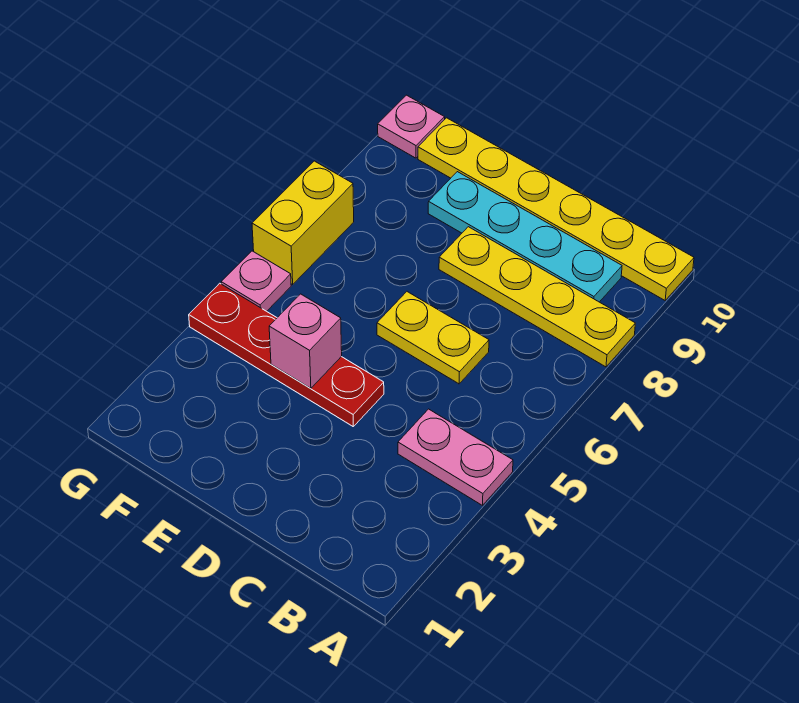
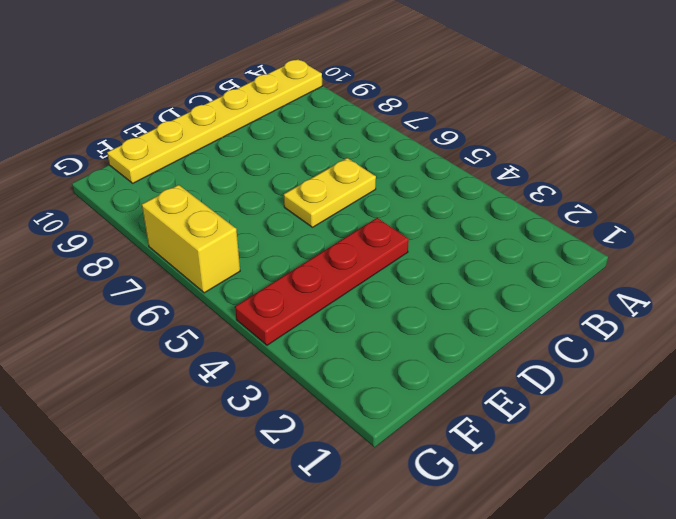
none -> pink plate A4:B4 level 1
none -> yellow plate A8:D8 level 1

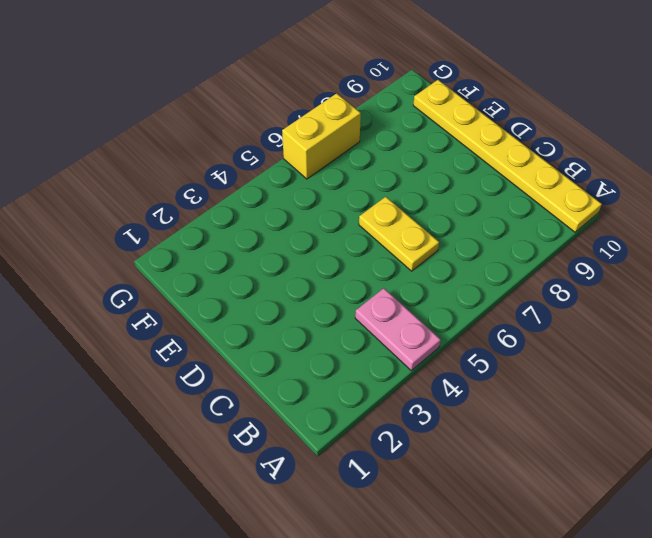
none -> yellow plate A8:D8 level 1
none -> cyan plate B9:E9 level 1

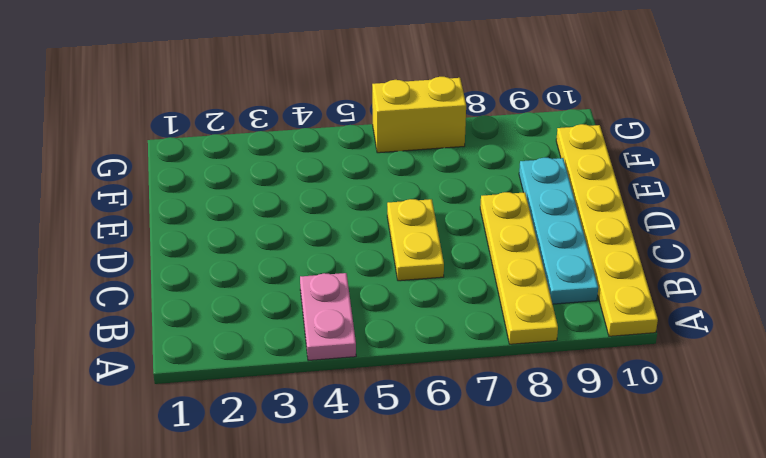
none -> red plate D4:G4 level 1
none -> pink plate G5 level 1

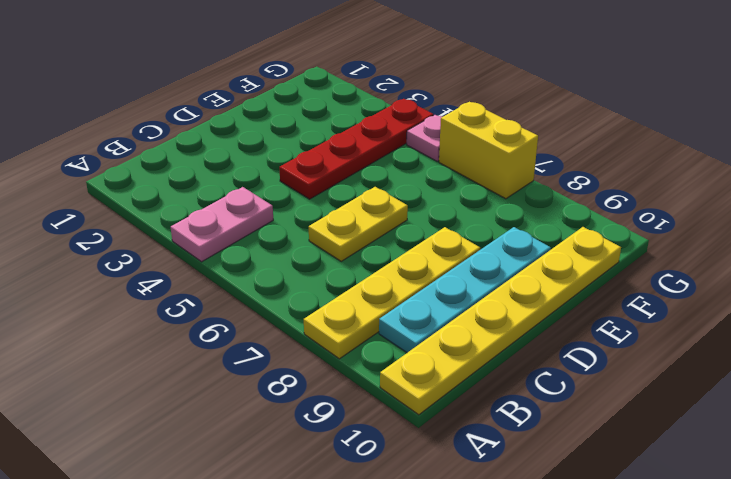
none -> pink plate G10 level 1
none -> pink brick E4 level 2

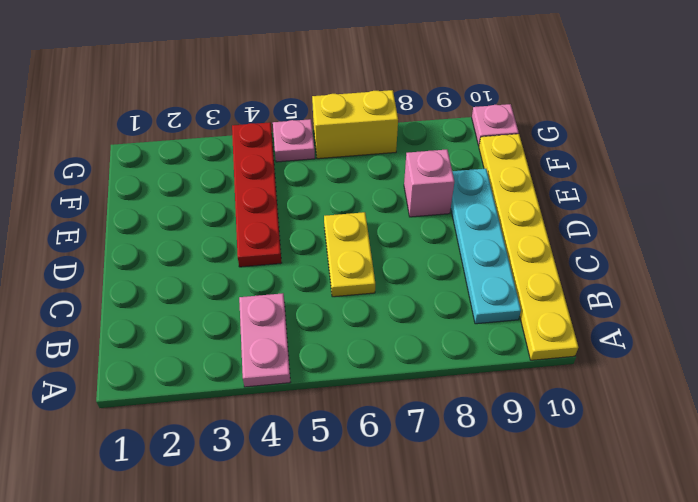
pink brick E8 level 1 -> pink brick E4 level 2
none -> yellow plate A8:D8 level 1

